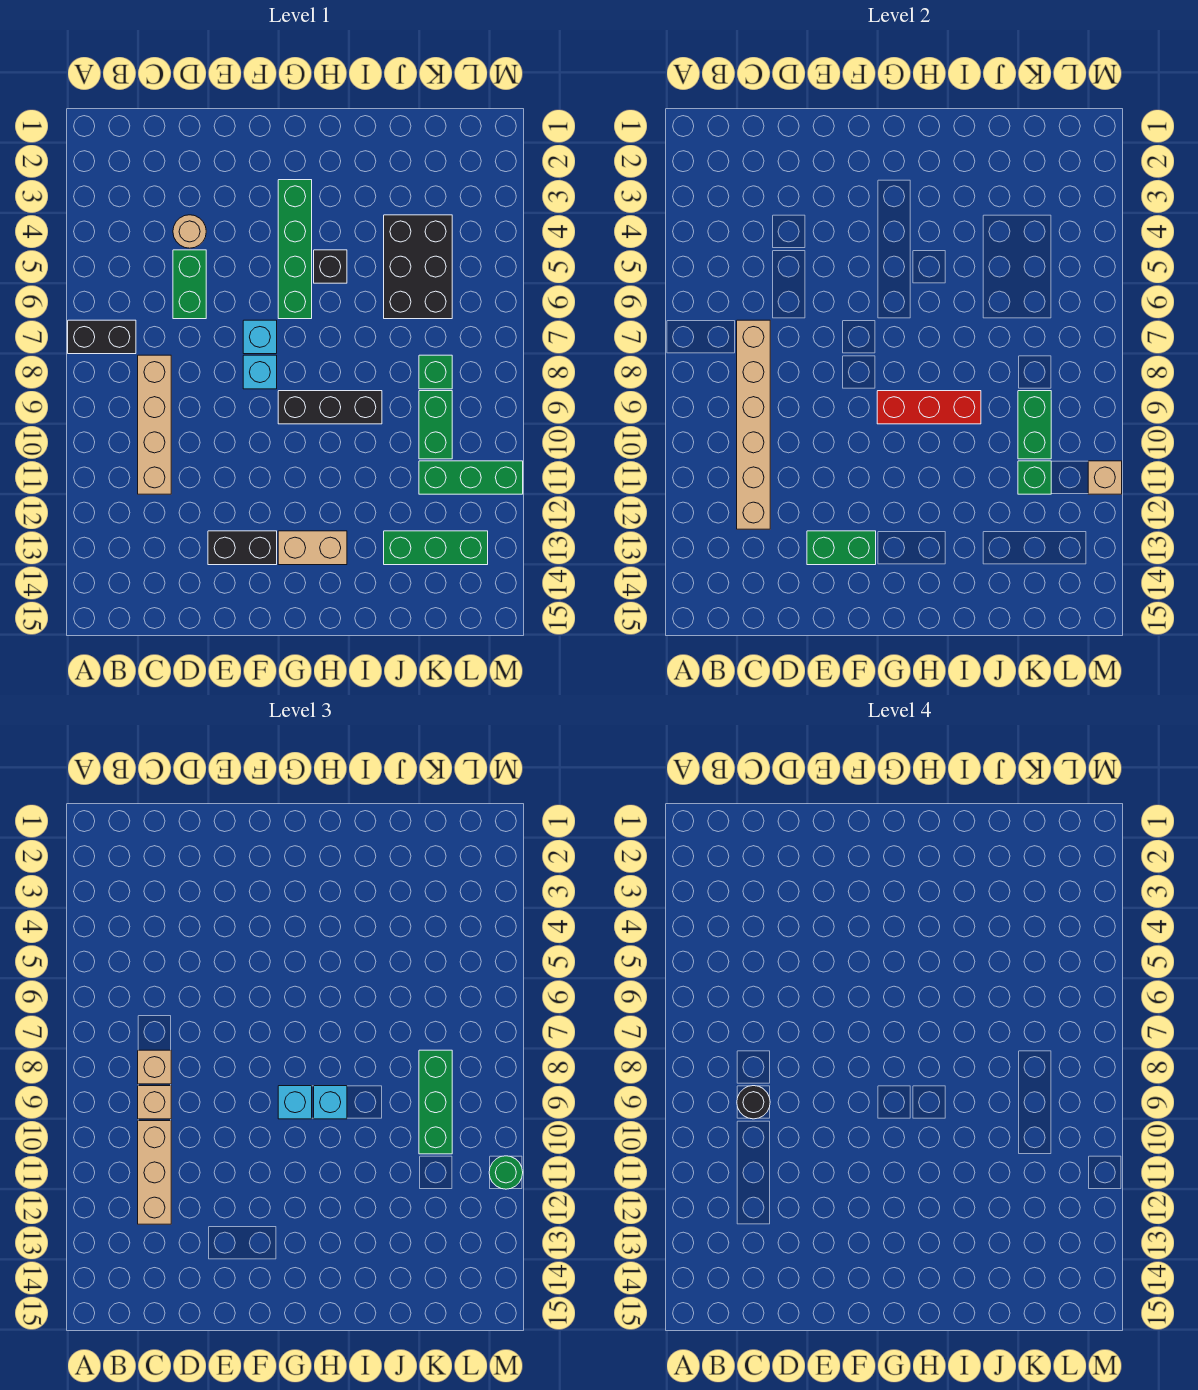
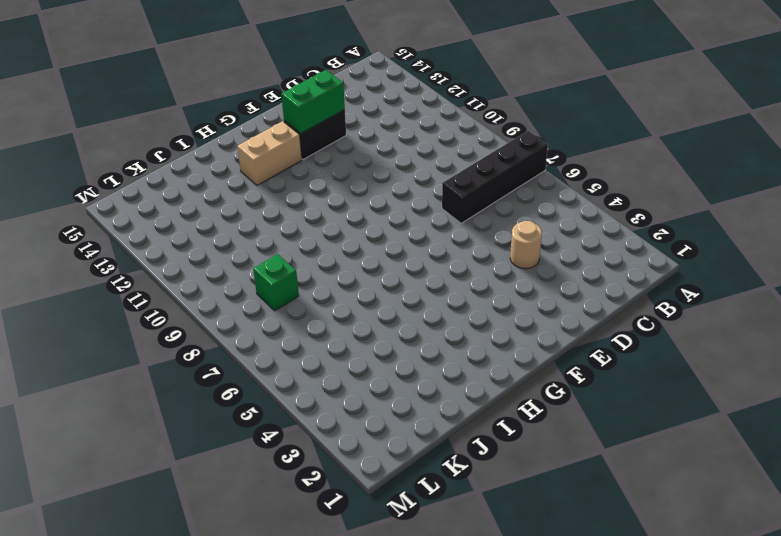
black brick A7:D7 level 1 -> black brick A7:B7 level 1
none -> tan brick C8:C11 level 1
none -> green brick D5:D6 level 1
none -> cyan brick F7 level 1
none -> cyan brick F8 level 1

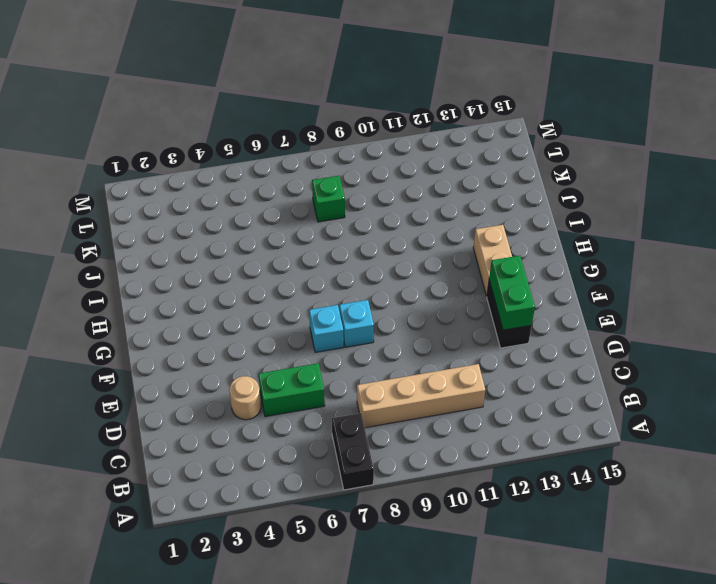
none -> green brick G3:G6 level 1
none -> black brick G9:I9 level 1
none -> black brick H5 level 1
none -> black brick J4:K6 level 1

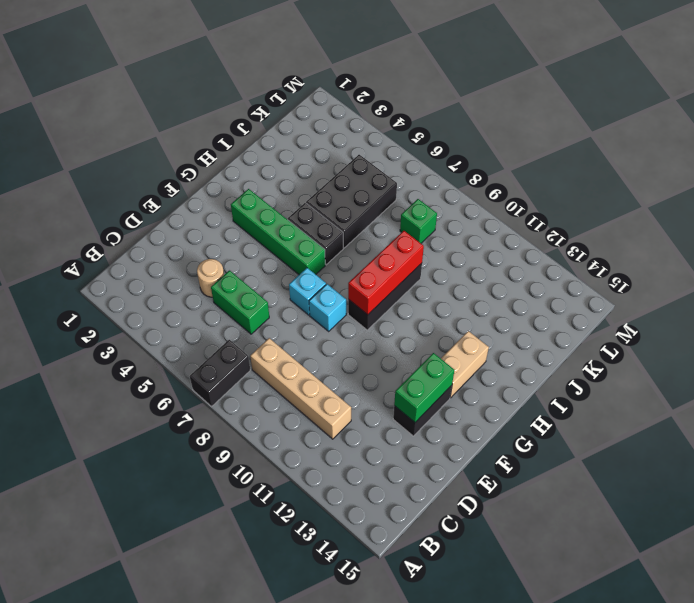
black brick H5:H6 level 1 -> black brick H5 level 1
black brick I5:K6 level 1 -> black brick J4:K6 level 1
none -> green brick J13:L13 level 1
none -> green brick K9:K10 level 1
none -> green brick K11:M11 level 1
none -> tan brick C7:C12 level 2

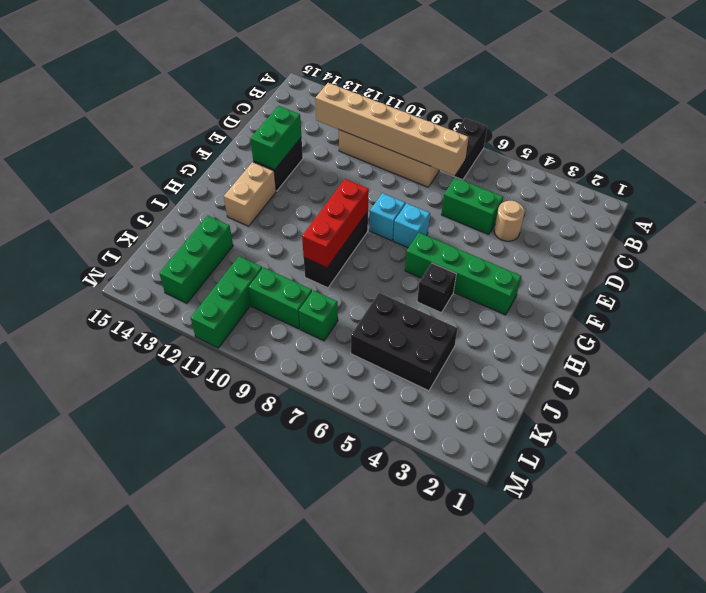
none -> green brick K9:K10 level 2
none -> green brick K11 level 2
none -> tan brick M11 level 2
none -> tan brick C8 level 3

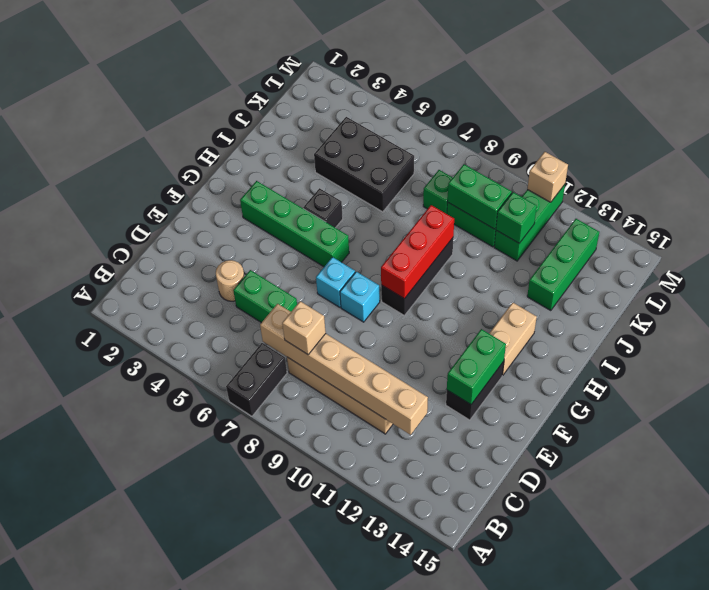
none -> tan brick C9 level 3
none -> tan brick C10:C12 level 3
none -> cyan brick G9 level 3
none -> cyan brick H9 level 3

